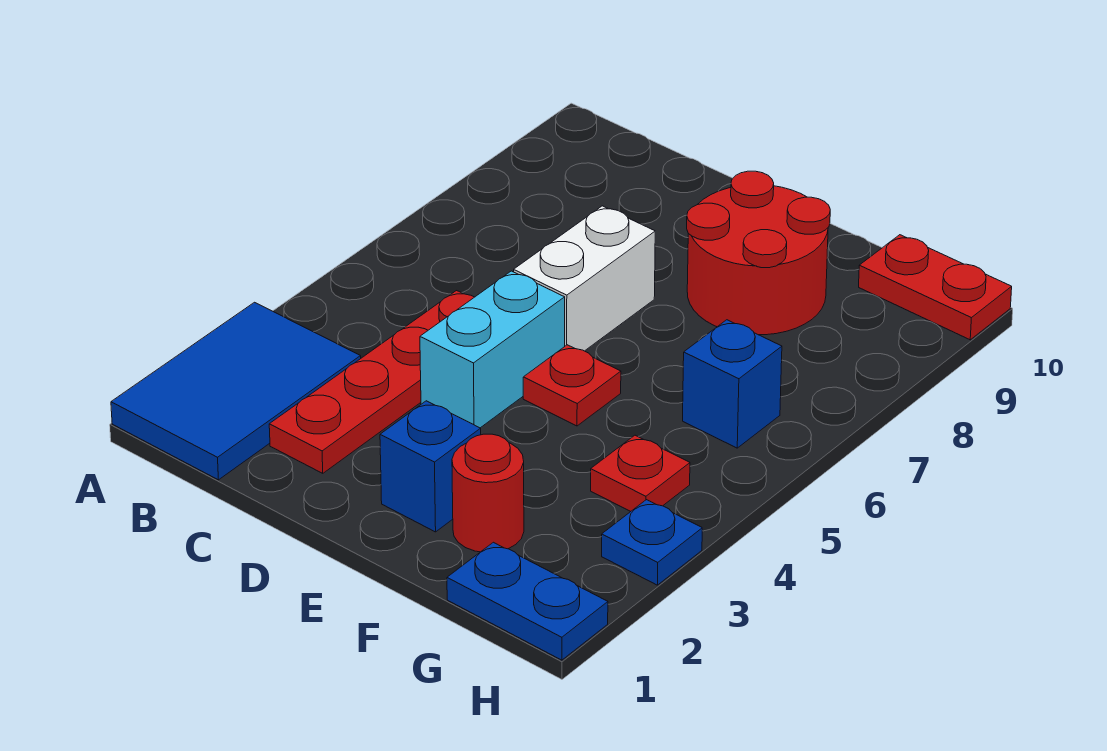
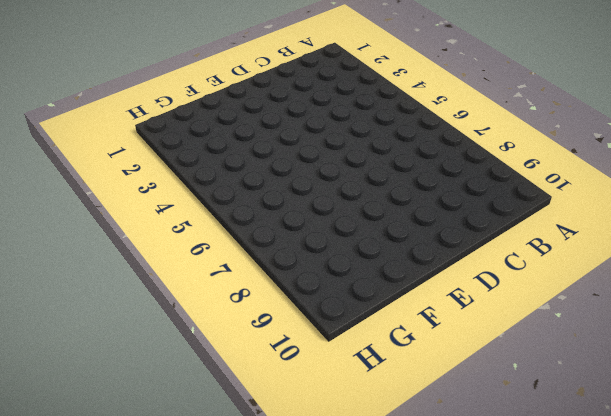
none -> blue tile A1:B3 level 1
none -> red plate C2:C5 level 1
none -> cyan brick D4:D5 level 1

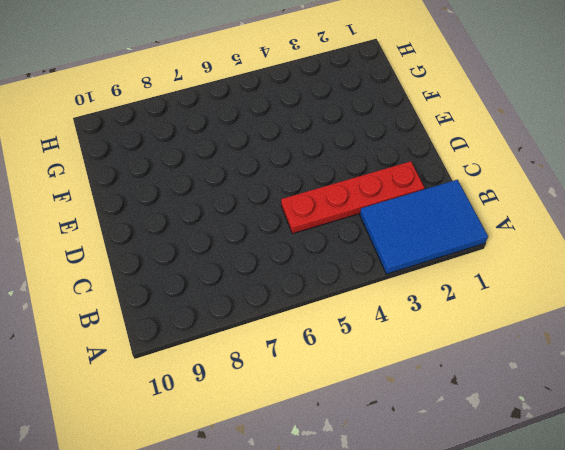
none -> cyan brick D4:D5 level 1
none -> white brick D6:D7 level 1
none -> blue brick E2 level 1

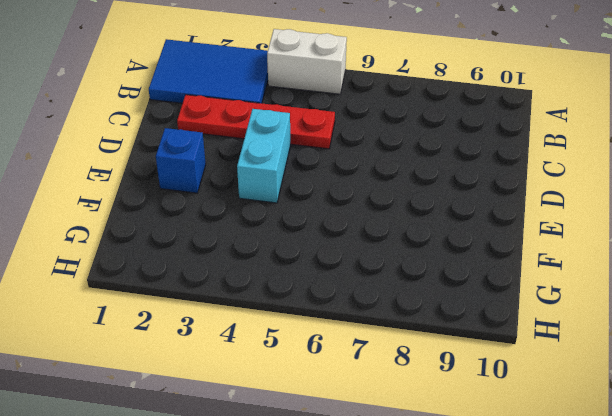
white brick A4:A5 level 1 -> white brick D6:D7 level 1
cyan brick D4:E4 level 1 -> cyan brick D4:D5 level 1
none -> red plate E5 level 1
none -> red round brick E8:F9 level 1
none -> red round brick F2 level 1

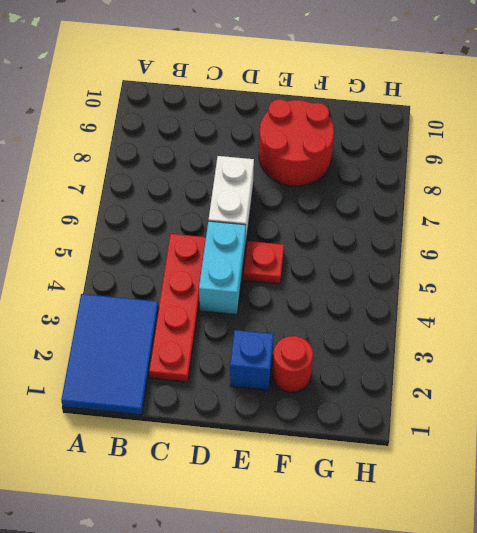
none -> blue plate G1:H1 level 1
none -> red plate G4 level 1
none -> blue brick G6 level 1

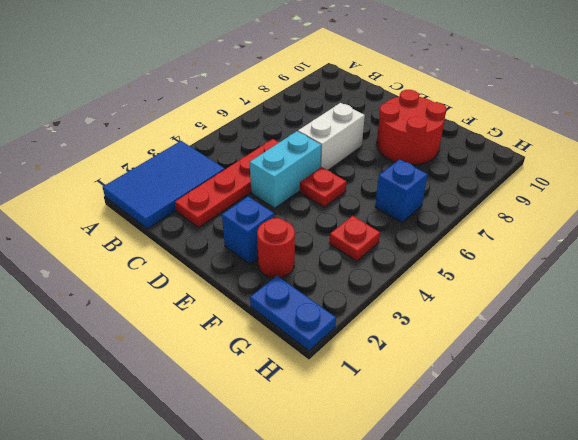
none -> red plate G10:H10 level 1
none -> blue plate H3 level 1

